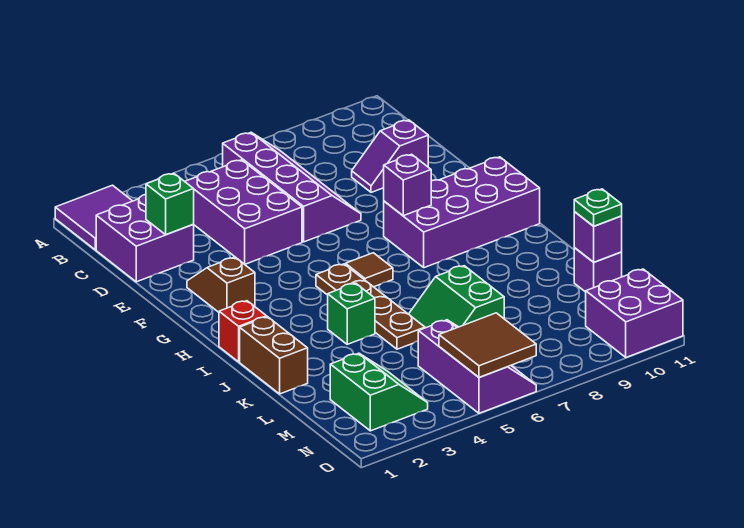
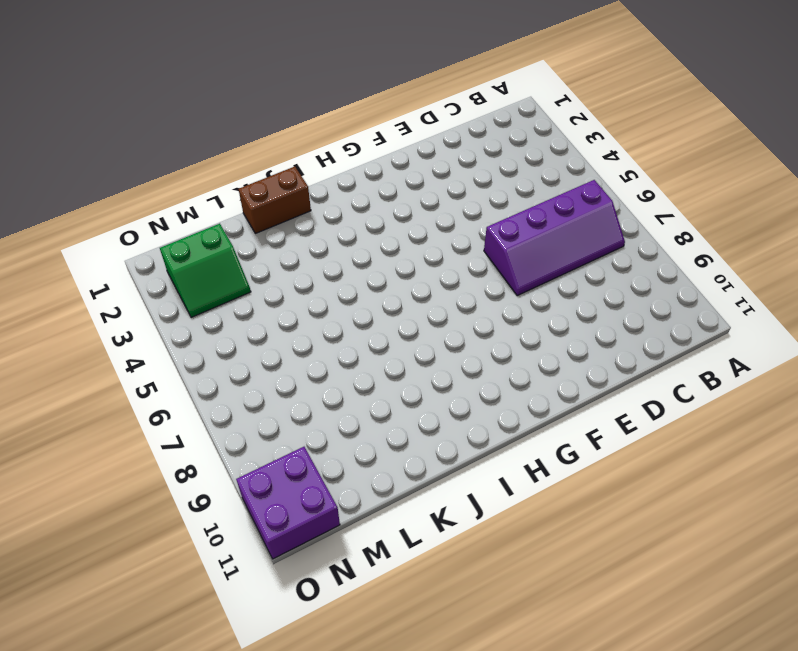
none -> purple tile A1:B2 level 1
none -> purple brick C1:D2 level 1
none -> purple brick C4:E5 level 1

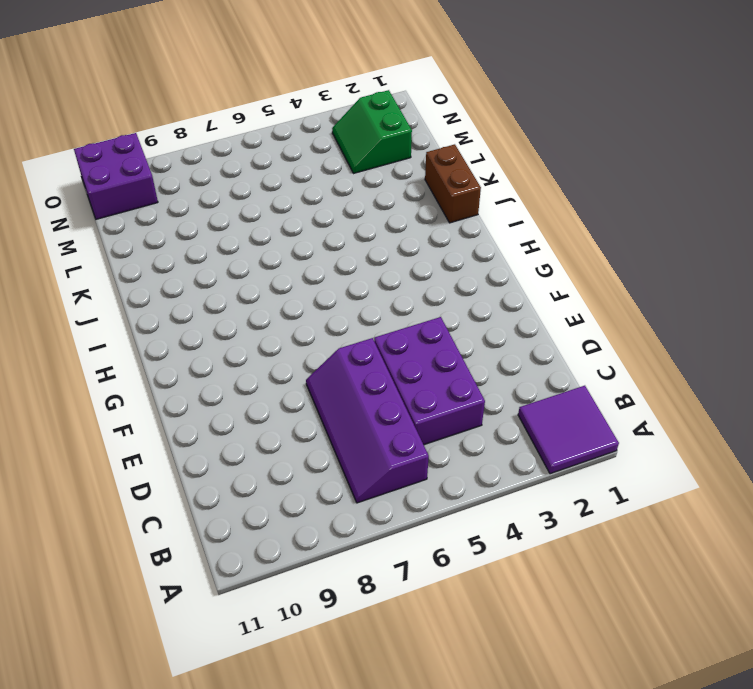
none -> purple brick C1:D2 level 1
none -> purple slope D9:D10 level 1 top 10
none -> brown slope F2:G2 level 1 top G

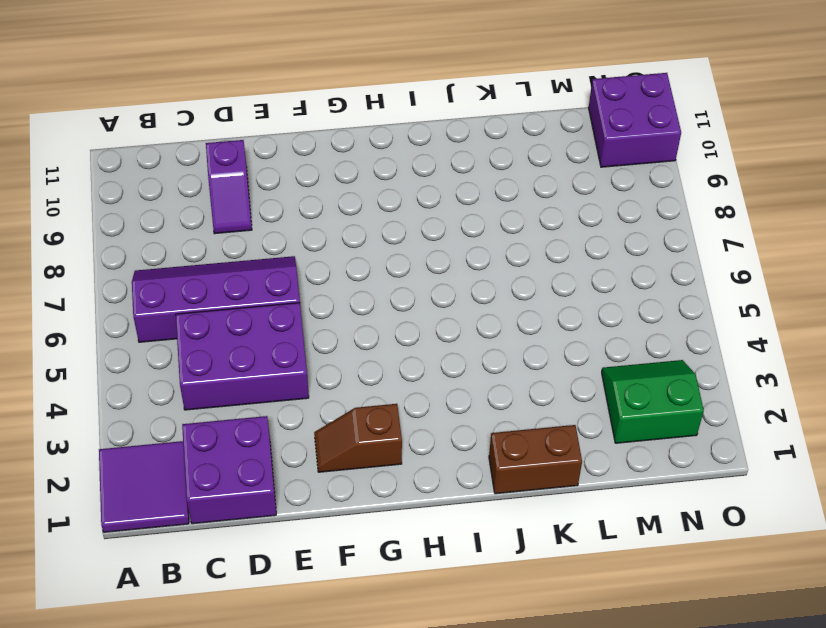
none -> purple brick G8:H11 level 1
none -> brown plate H5:K5 level 1
none -> brown tile H6 level 1

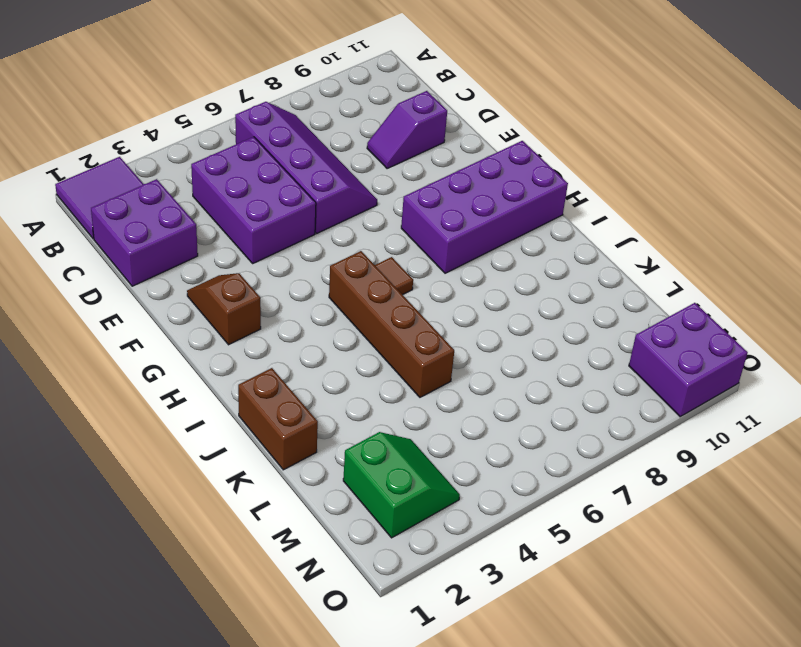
brown brick H5:K5 level 1 -> brown plate H5:K5 level 1
none -> red brick I1 level 1
none -> green brick J4 level 1
none -> green slope K6:L7 level 1 top 7

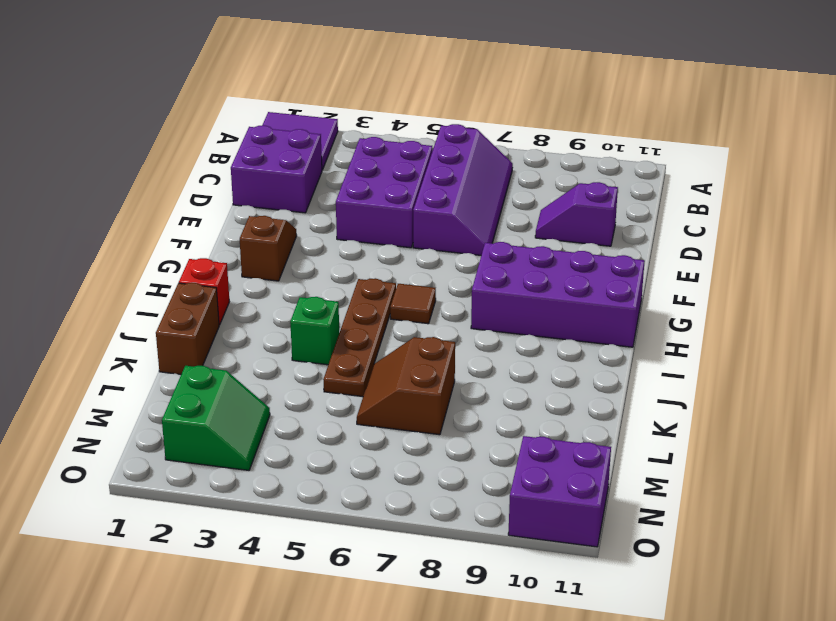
brown slope K6:L7 level 1 top 7 -> green slope K6:L7 level 1 top 7
none -> purple brick L11 level 1
none -> purple slope M5:O6 level 1 top 5
none -> green brick D2 level 2

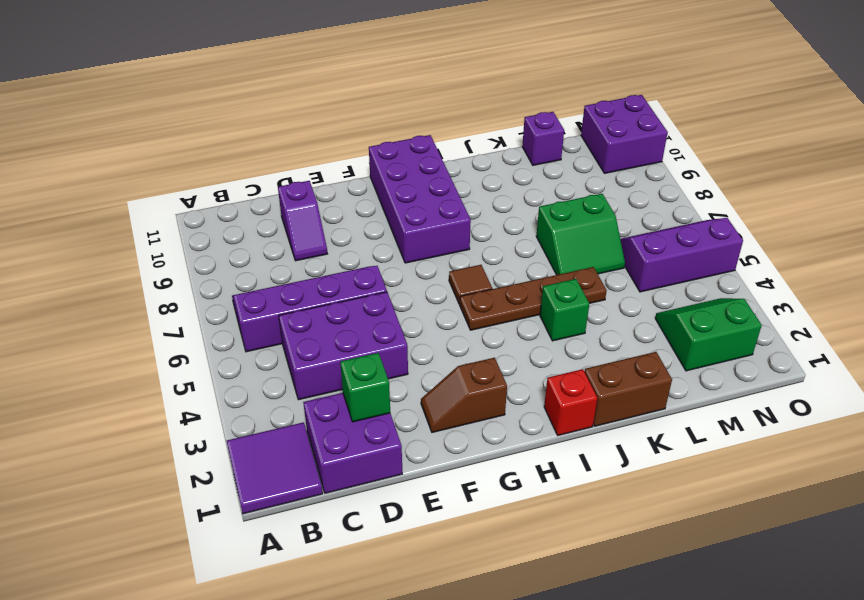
none -> purple brick G8 level 2
none -> purple brick L11 level 2
none -> brown tile N5:O6 level 2

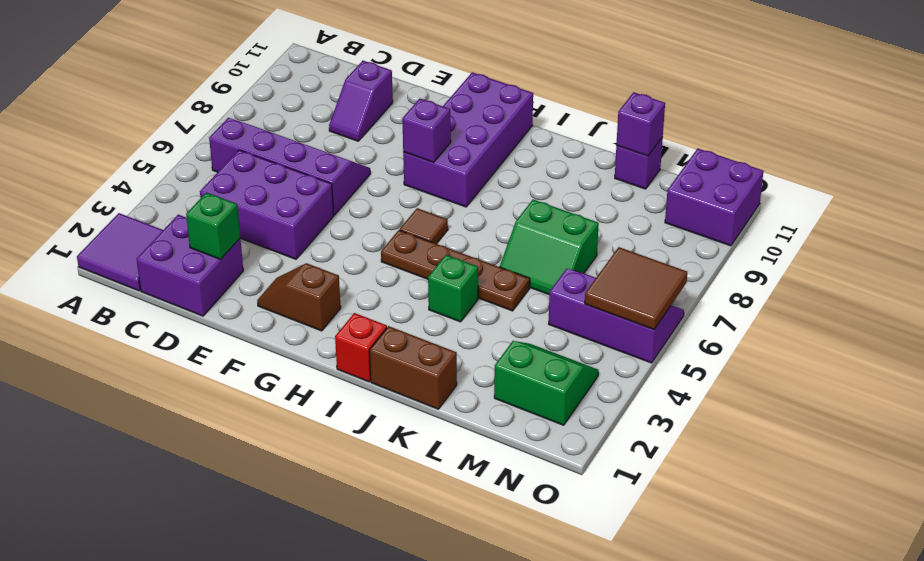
none -> green plate L11 level 3

